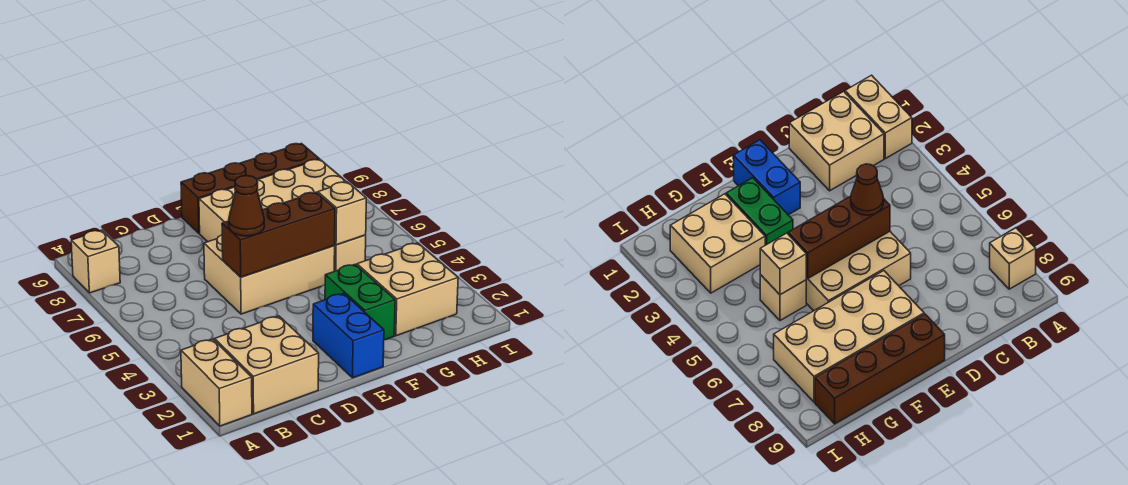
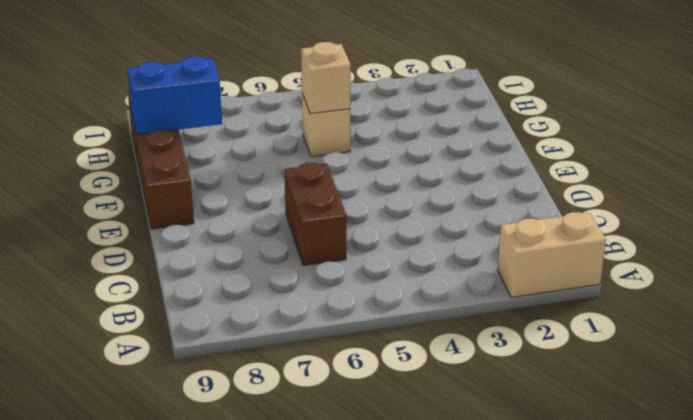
brown brick C6:D6 level 1 -> tan brick D5:F6 level 1
blue brick G8:G9 level 2 -> blue brick E1:E2 level 1
none -> tan brick A8 level 1
none -> tan brick B1:C2 level 1
none -> tan brick E7:H8 level 1

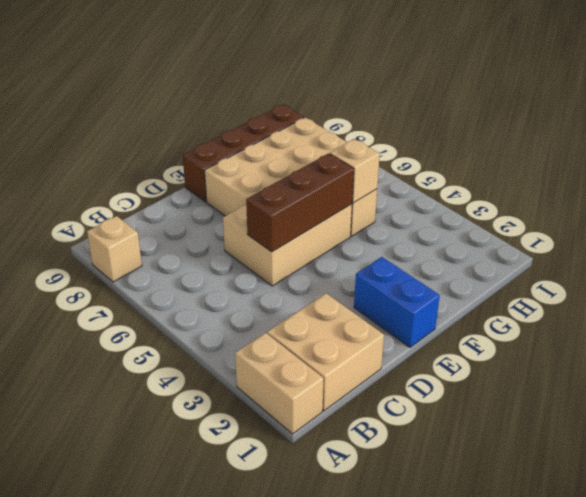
none -> green brick F2:F3 level 1
none -> tan brick G2:H3 level 1
none -> brown cone D5 level 3

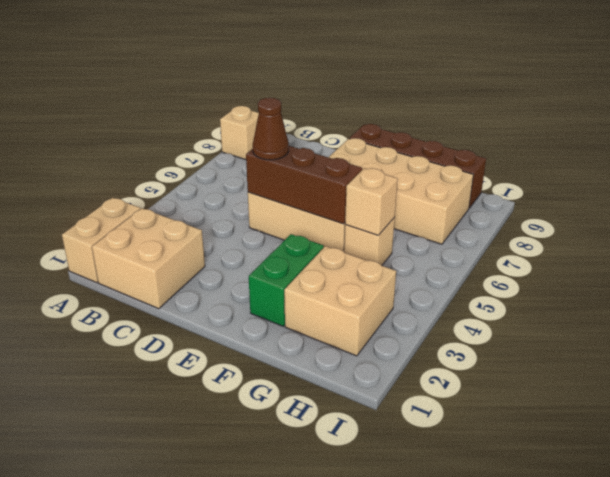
none -> blue brick E1:E2 level 1

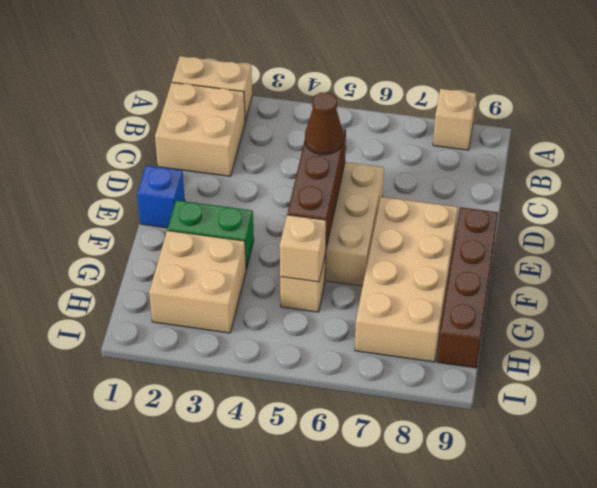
blue brick E1 level 1 -> blue brick E1:E2 level 1

